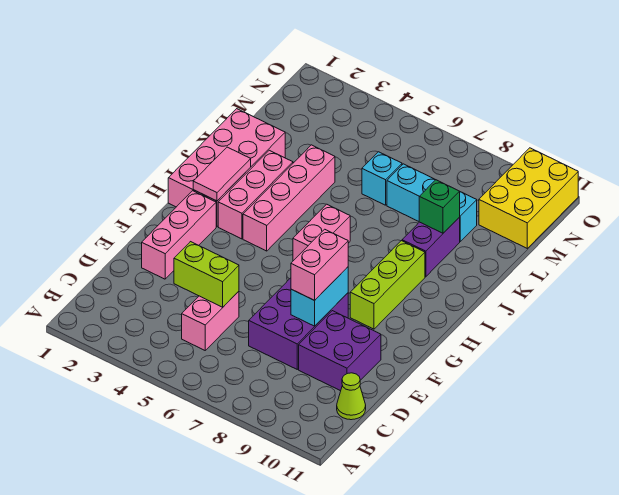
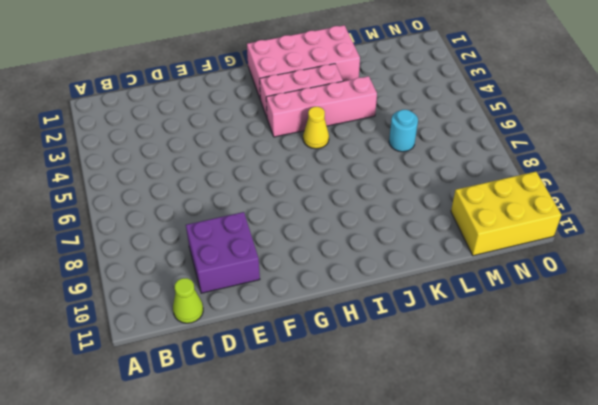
yellow cone I5 level 1 -> none
cyan round brick L6 level 1 -> cyan brick L6 level 1
none -> pink brick C5:D5 level 1
none -> purple brick D7:F8 level 1
none -> pink brick E2:G2 level 1

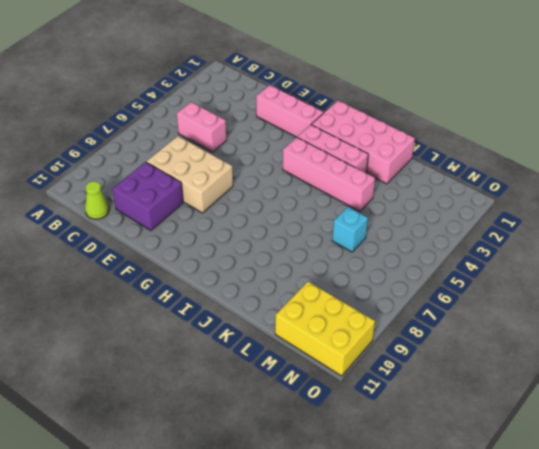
tan brick D7:F8 level 1 -> purple brick D7:F8 level 1
none -> lime brick G9:I9 level 1
none -> pink brick H6:I6 level 1
none -> purple brick J9:K9 level 1

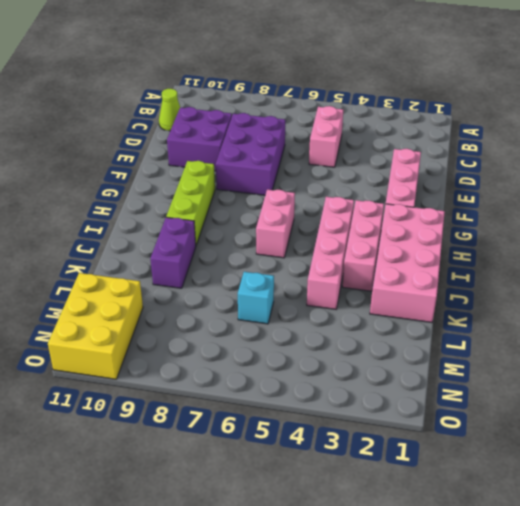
none -> cyan brick L7:L9 level 1
none -> lime brick D4:D5 level 2
none -> cyan brick E8:F8 level 2

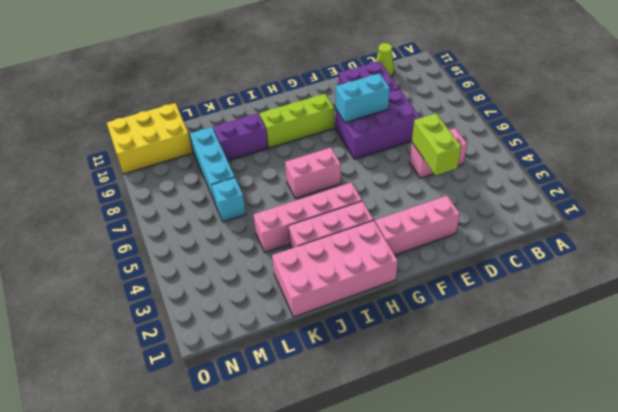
none -> pink tile H2:I2 level 2
none -> green brick K9 level 2
none -> pink brick E8:F8 level 3

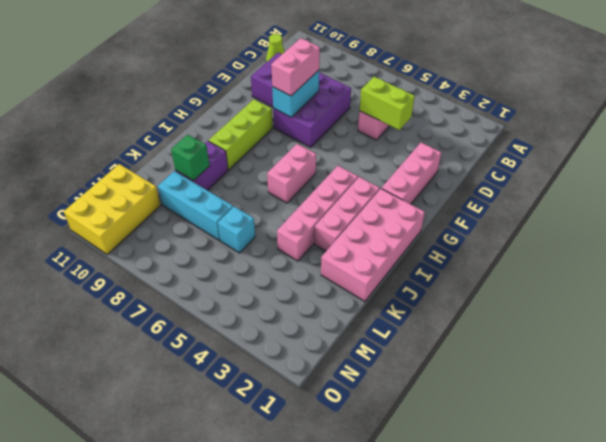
none -> pink tile H2:I2 level 2

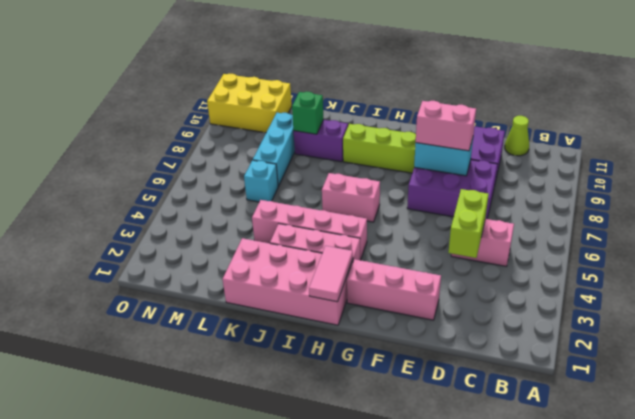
pink tile H1:H2 level 2 -> pink tile H2:I2 level 2

